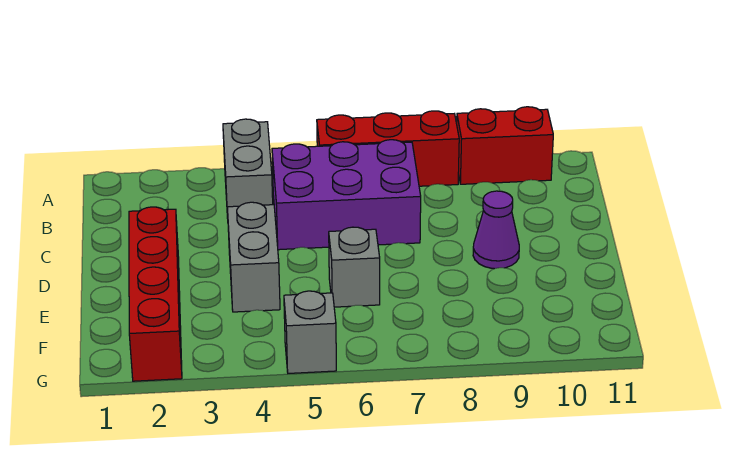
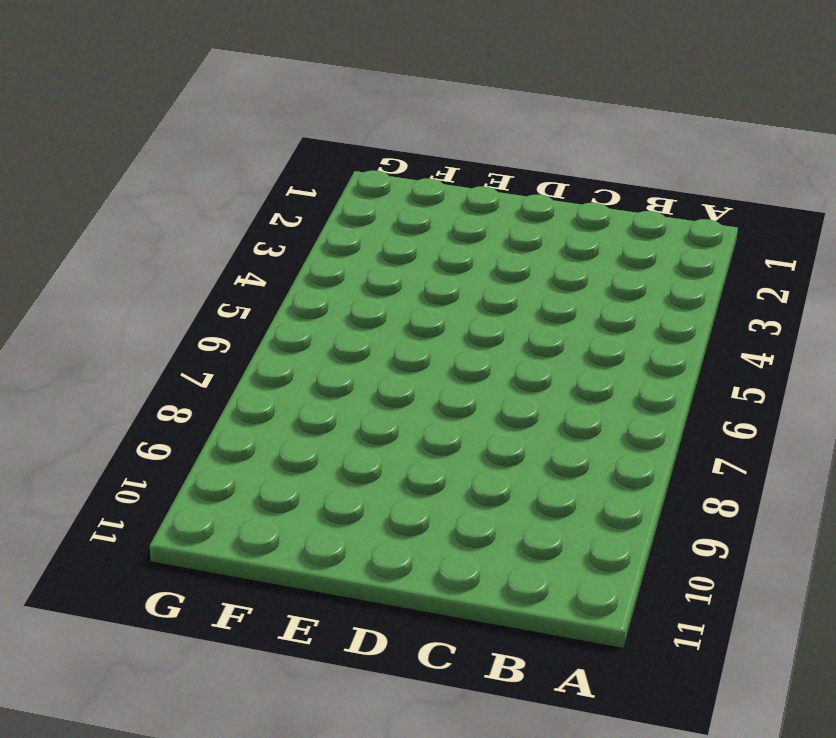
none -> grey brick A4:B4 level 1
none -> red brick A6:A8 level 1

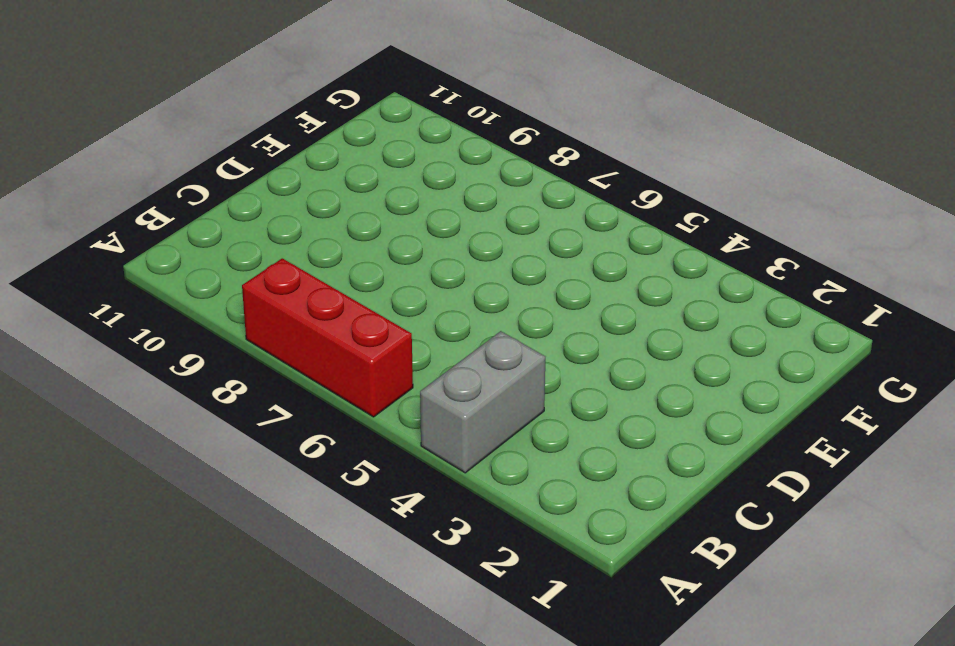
none -> red brick A9:A10 level 1
none -> purple brick B5:C7 level 1

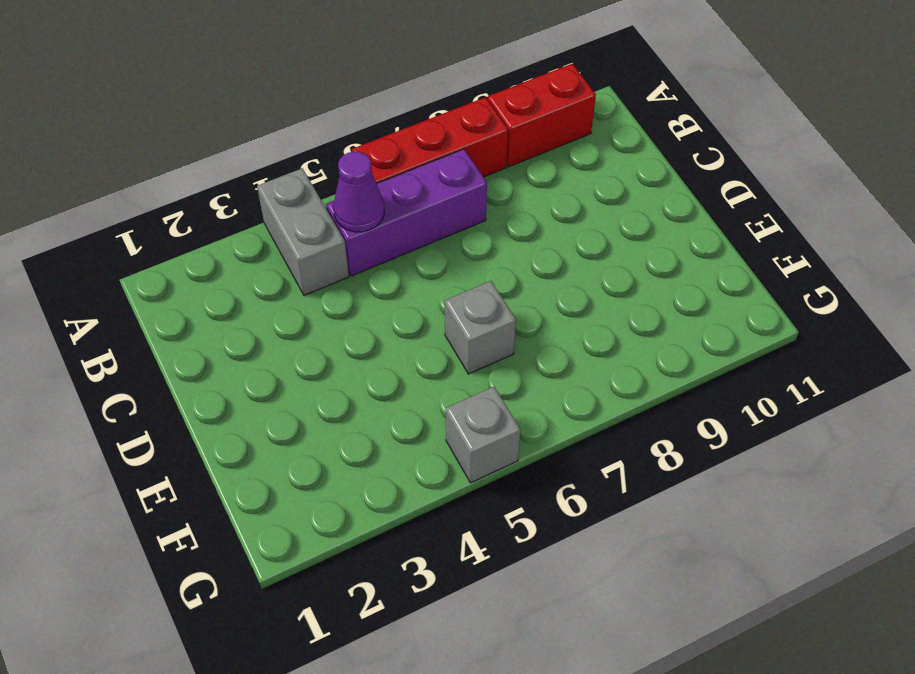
purple brick B5:B7 level 1 -> purple brick B5:C7 level 1
purple cone B5 level 2 -> purple cone D9 level 1
none -> red brick D2:G2 level 1
none -> grey brick D4:E4 level 1

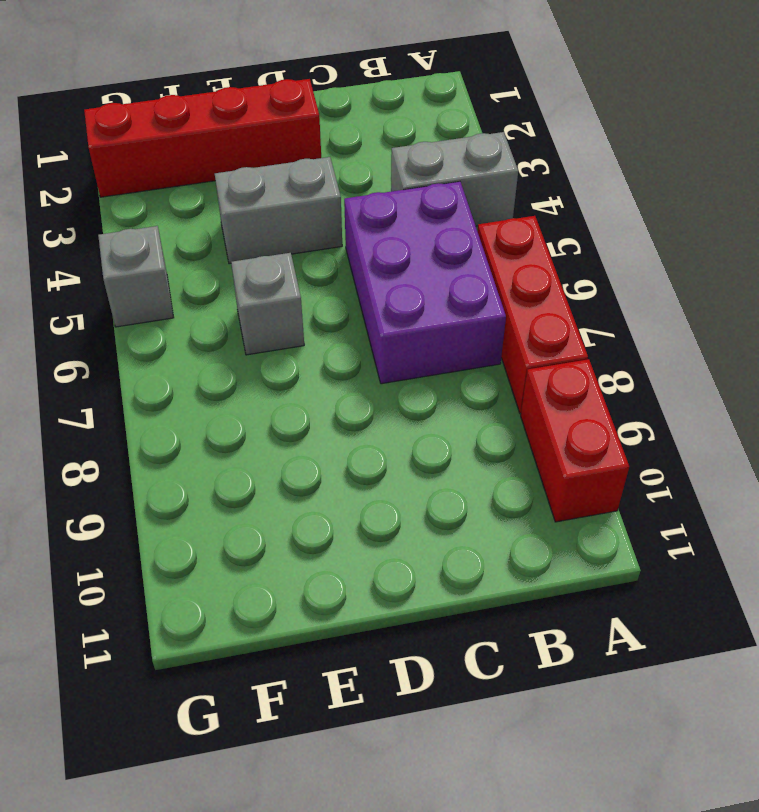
none -> purple cone D9 level 1

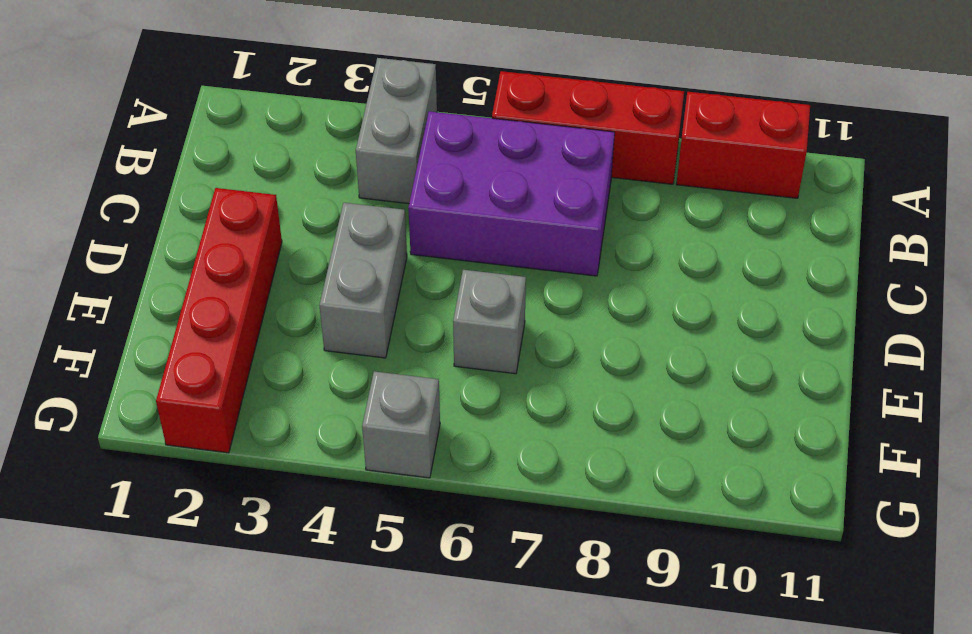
none -> purple cone D9 level 1

